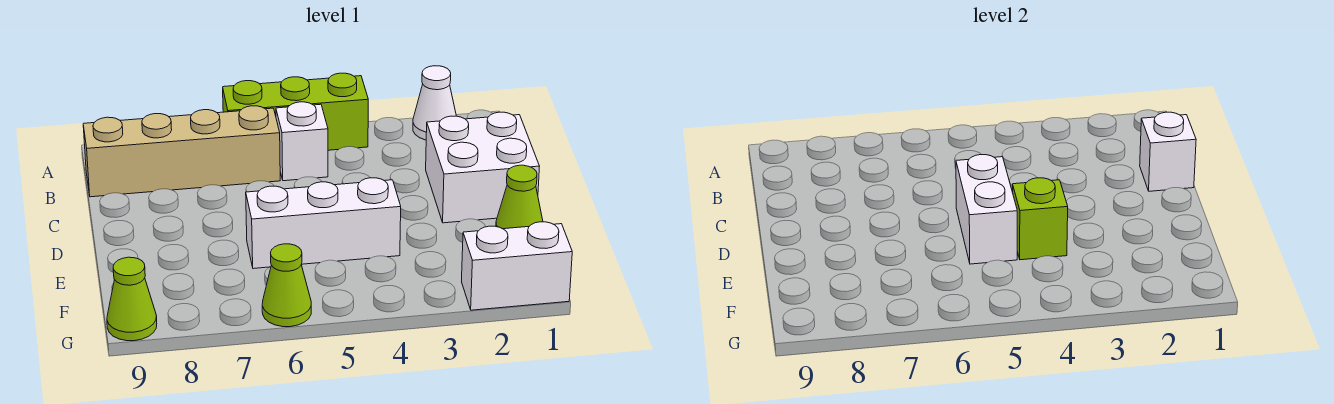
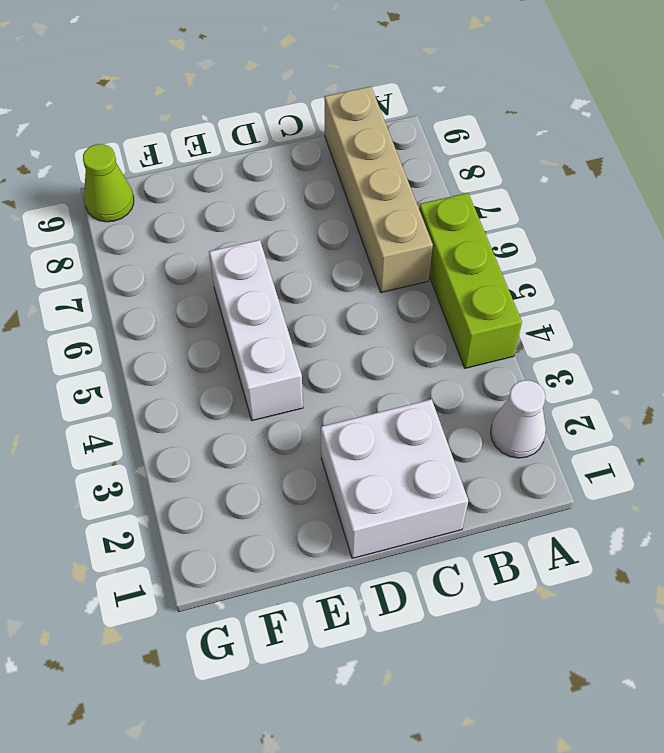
none -> white brick B5 level 1
none -> lime cone E1 level 1
none -> white brick G1:G2 level 1

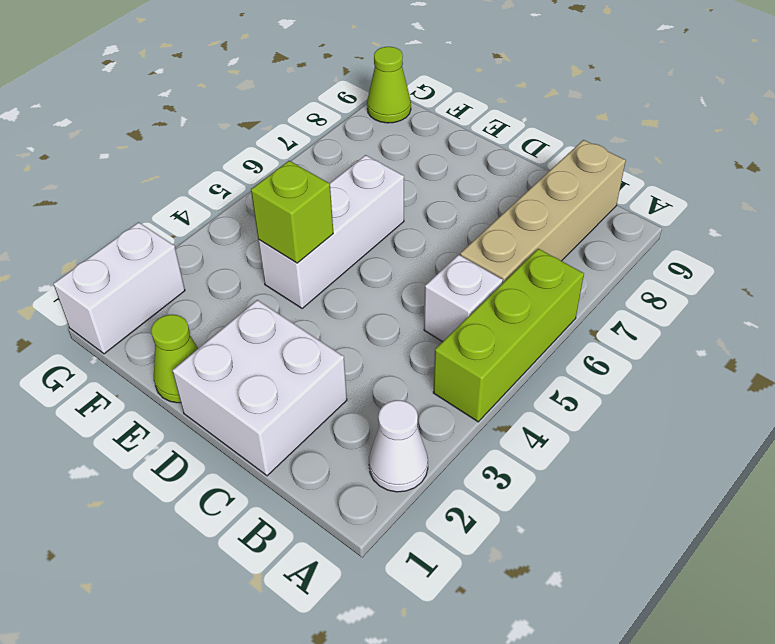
none -> lime cone G6 level 1
none -> white brick C1 level 2
none -> white brick D5:E5 level 2

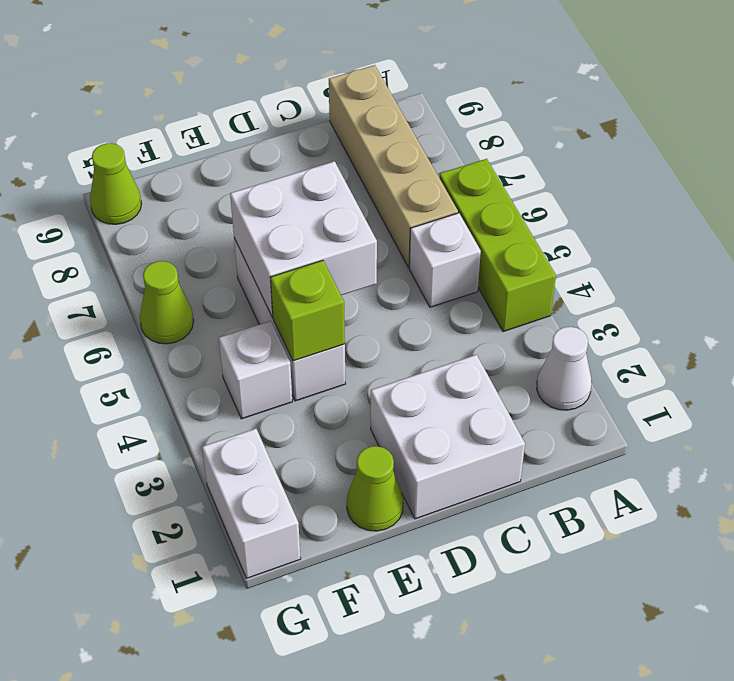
white brick D5:E6 level 2 -> white brick D5:E5 level 2
white brick F4 level 1 -> white brick C1 level 2

